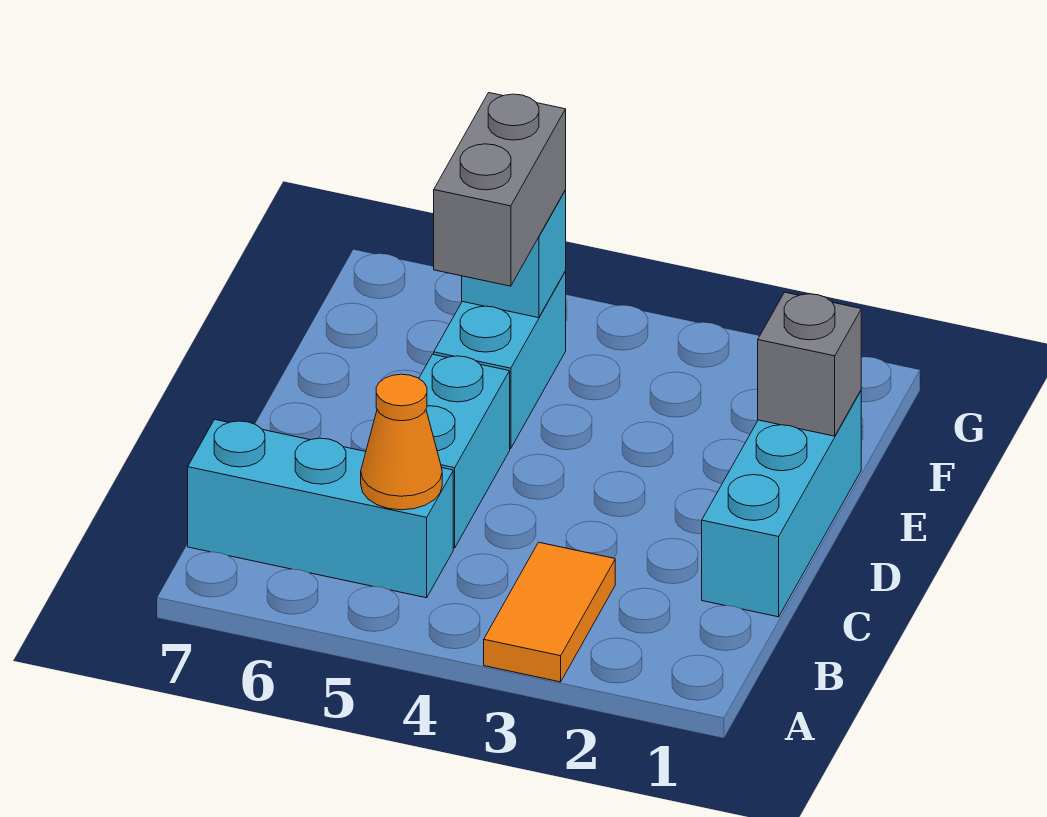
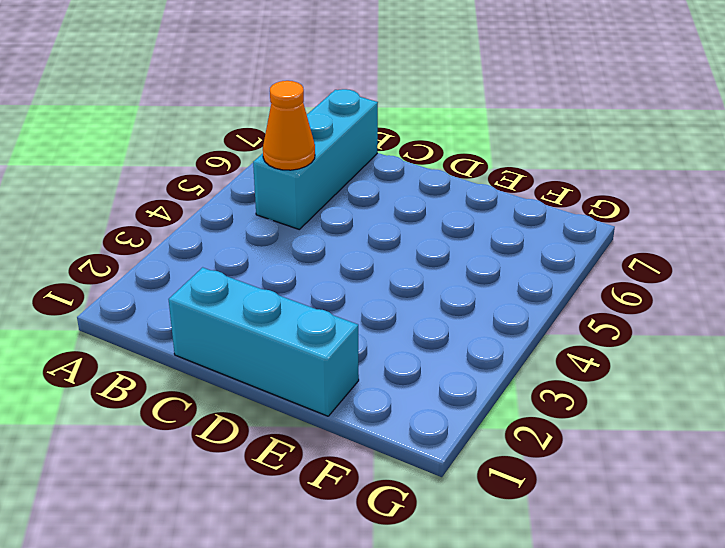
none -> orange tile A3:B3 level 1
none -> cyan brick C5:D5 level 1

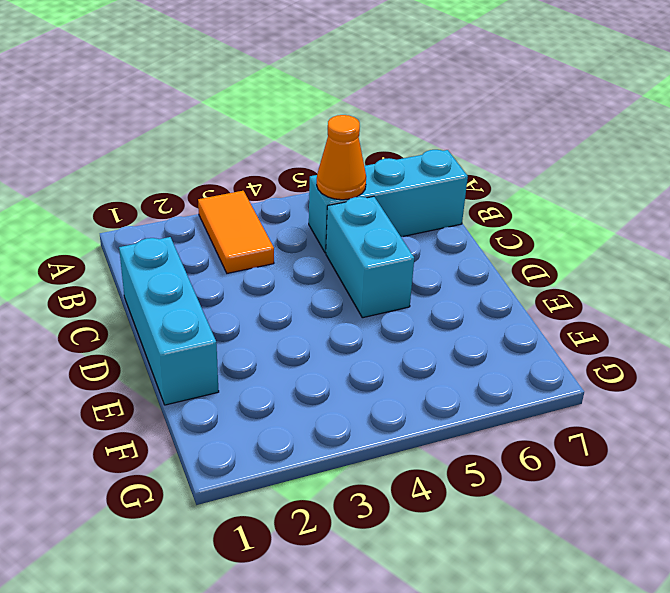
none -> cyan brick E5:F5 level 1
none -> grey brick E1 level 2

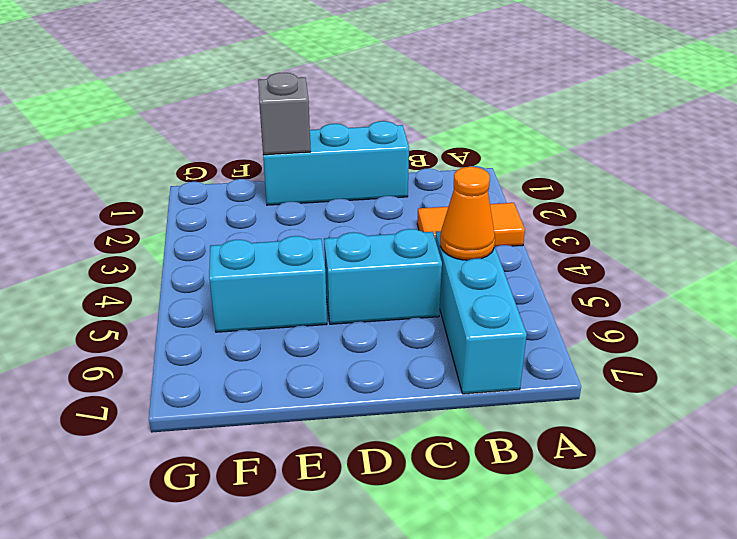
none -> cyan brick F5 level 2
none -> grey brick E5:F5 level 3

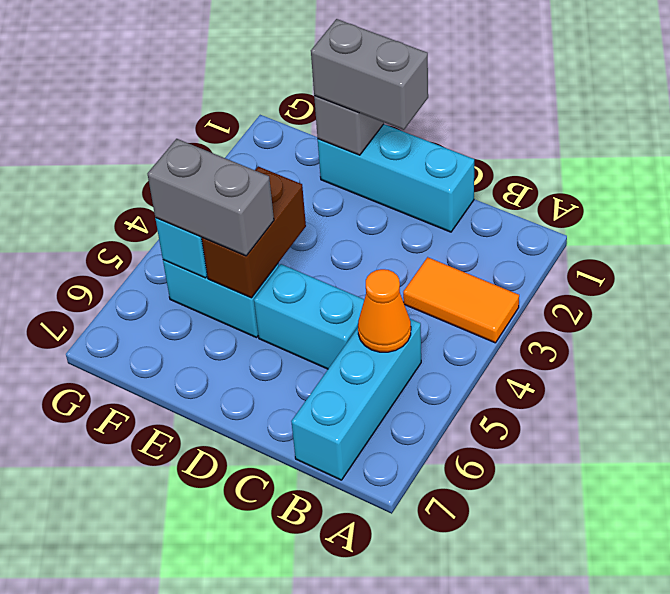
grey brick D1:E1 level 3 -> none
brown brick E4:E5 level 2 -> none

